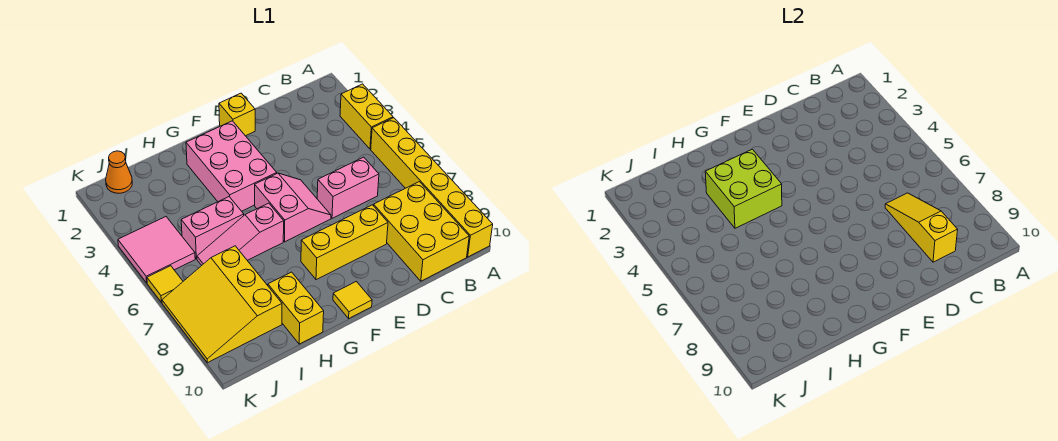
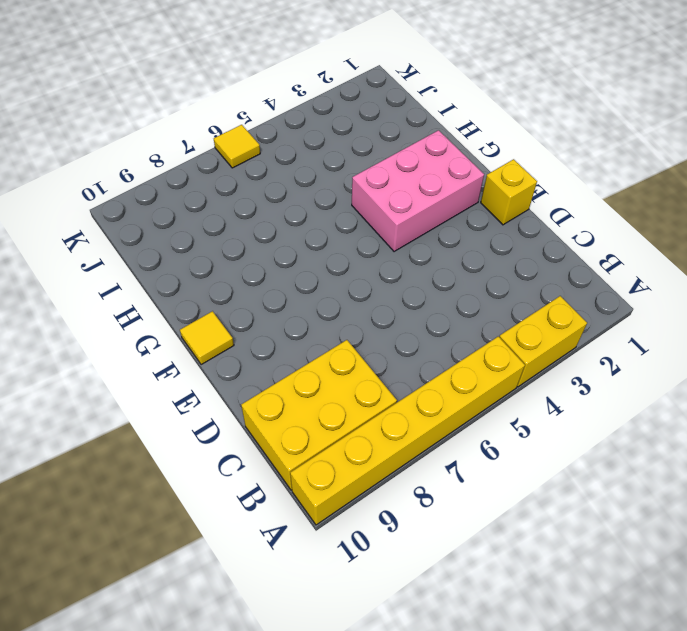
none -> pink brick C6:D6 level 1
none -> yellow brick D8:F8 level 1
none -> pink slope E5:F6 level 1 top F

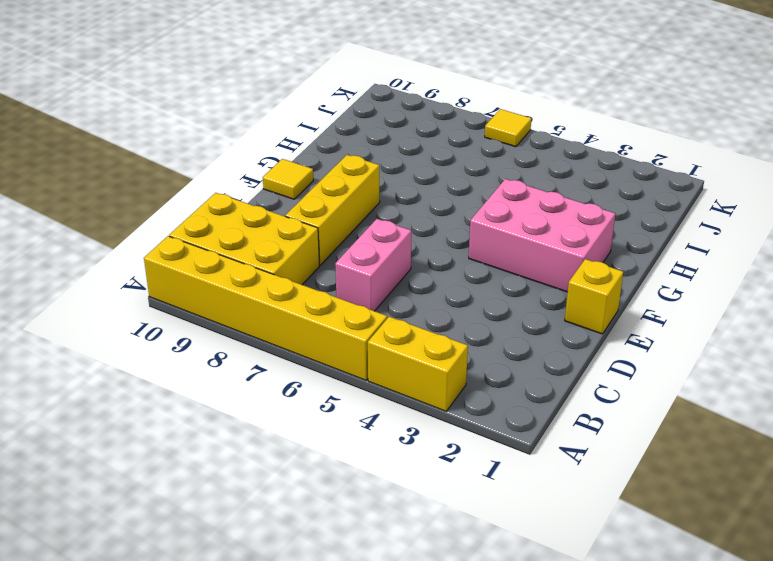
none -> pink slope E5:F6 level 1 top F
none -> pink slope G6:I6 level 1 top G
none -> pink brick H5:I5 level 1

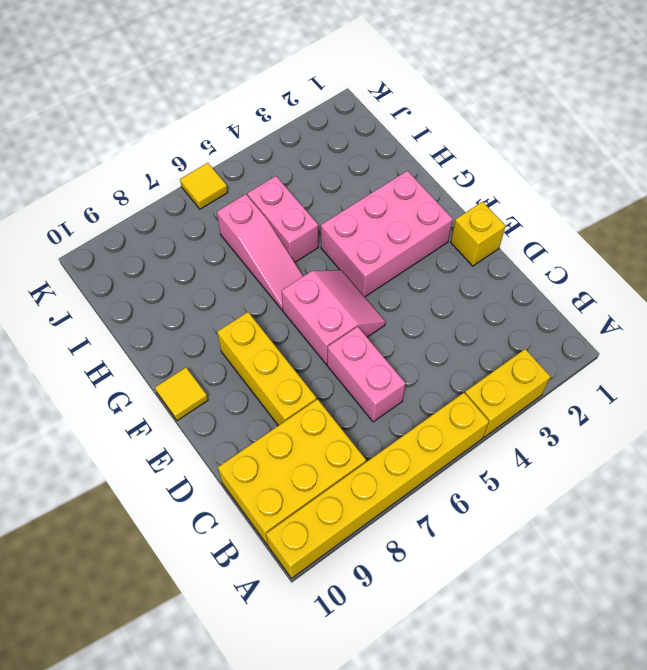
pink slope E5:F6 level 1 top 6 -> pink slope E5:F6 level 1 top F
pink slope G6:I6 level 1 top I -> pink slope G6:I6 level 1 top G
none -> yellow brick H9:H10 level 1
none -> yellow slope I7:K9 level 1 top I
none -> orange cone J1 level 1

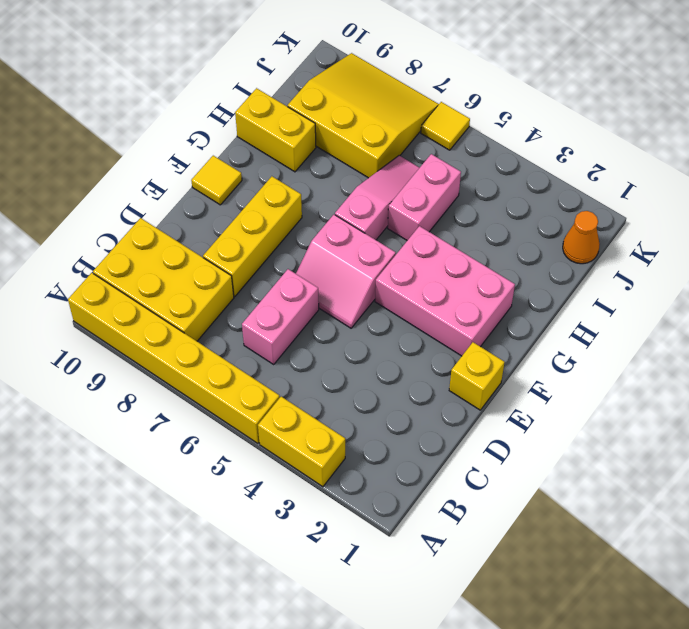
none -> pink tile J4:K5 level 1
none -> yellow slope C7:C9 level 2 top 9
none -> lime brick G3:H4 level 2

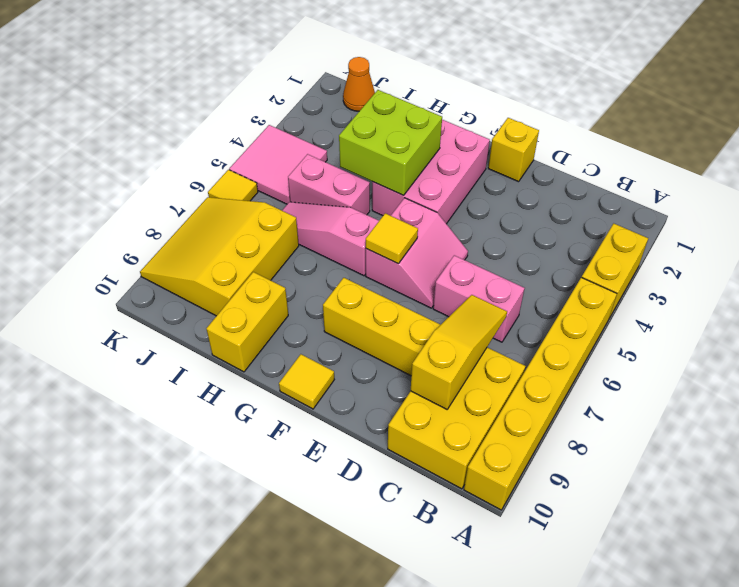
yellow tile F6 level 2 -> none

